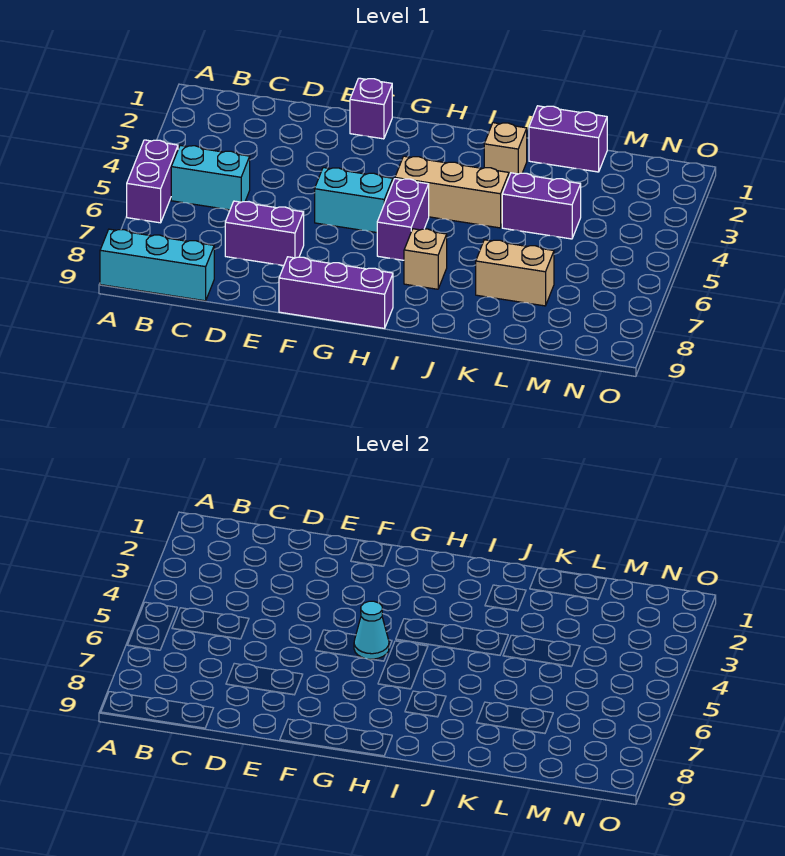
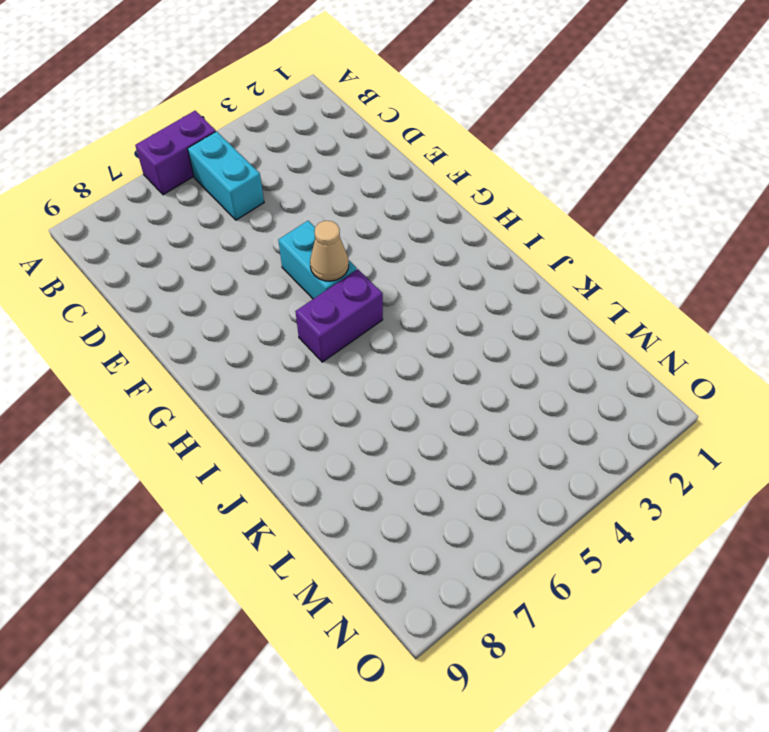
tan cone G5 level 2 -> cyan cone G5 level 2
none -> cyan brick A9:C9 level 1
none -> purple brick D7:E7 level 1
none -> purple brick F1 level 1

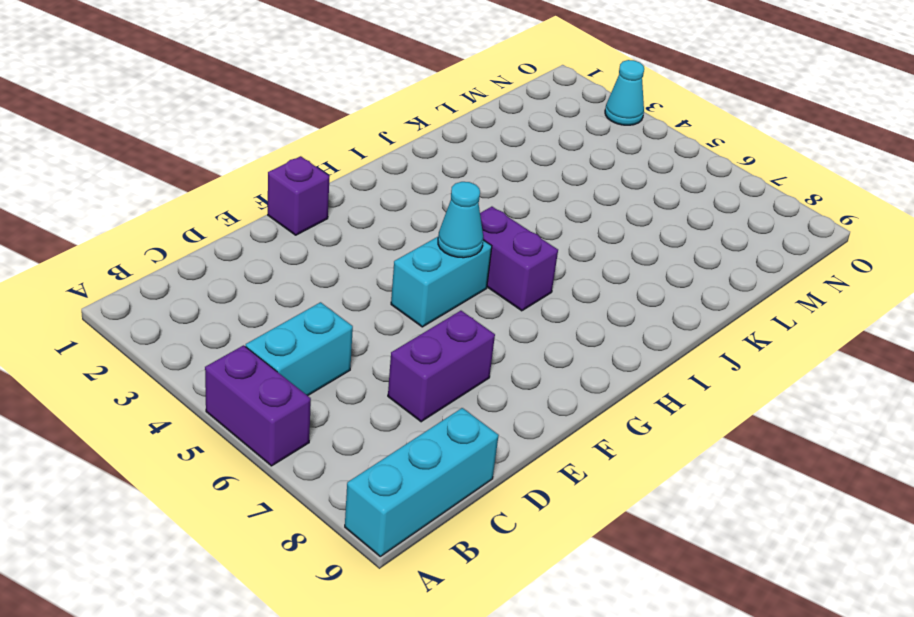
cyan cone O3 level 1 -> none
none -> purple brick F9:H9 level 1
none -> tan brick H4:J4 level 1
none -> tan brick I7 level 1

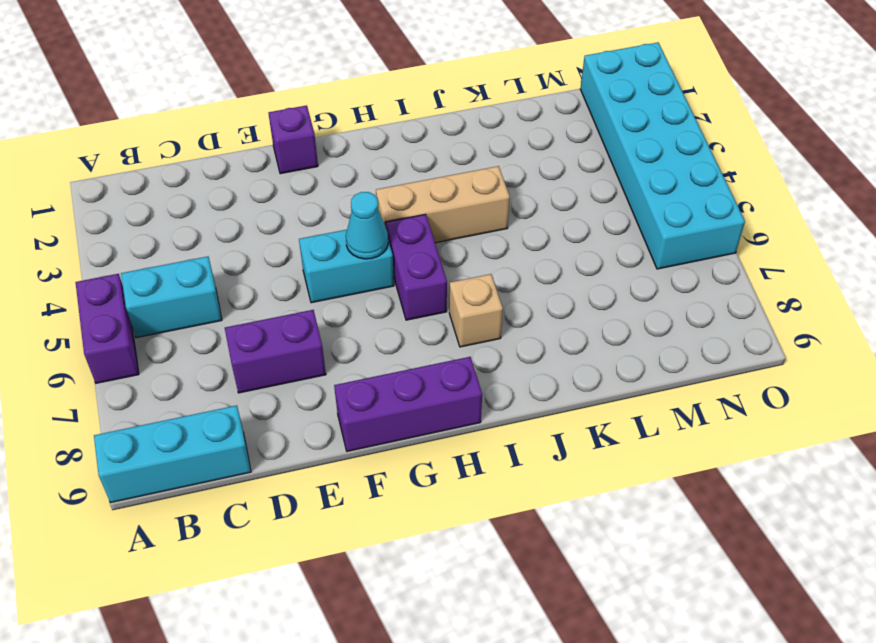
cyan brick N1:O6 level 1 -> none
none -> tan brick J2 level 1
none -> purple brick K1:L1 level 1
none -> purple brick K4:L4 level 1

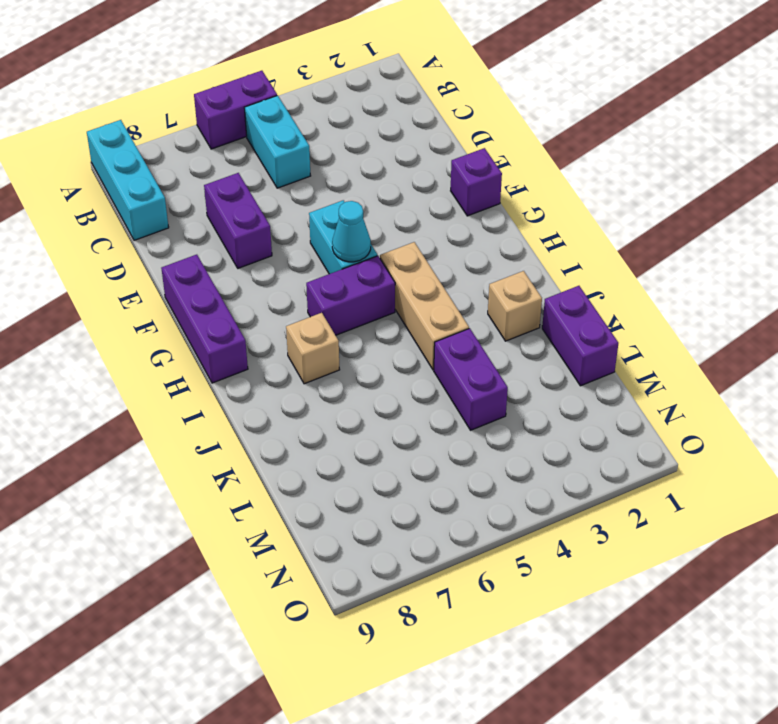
none -> tan brick K7:L7 level 1

